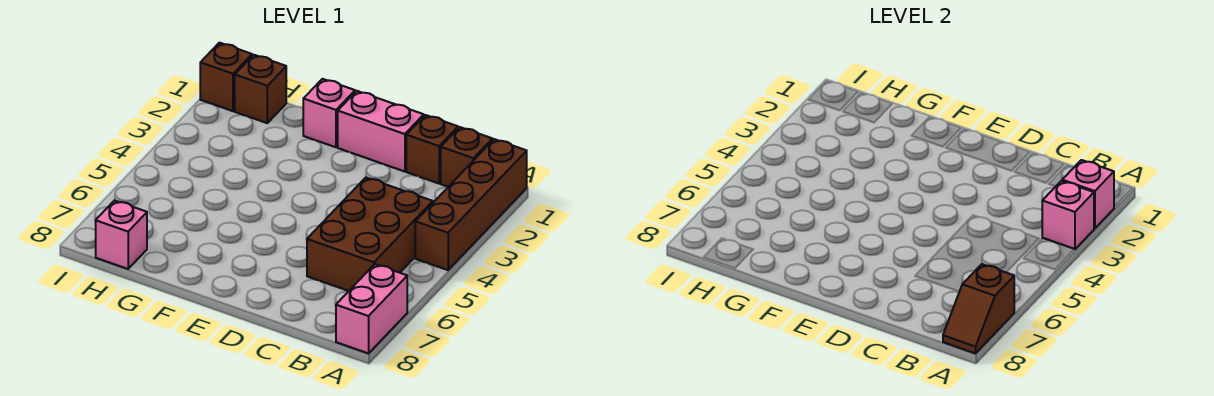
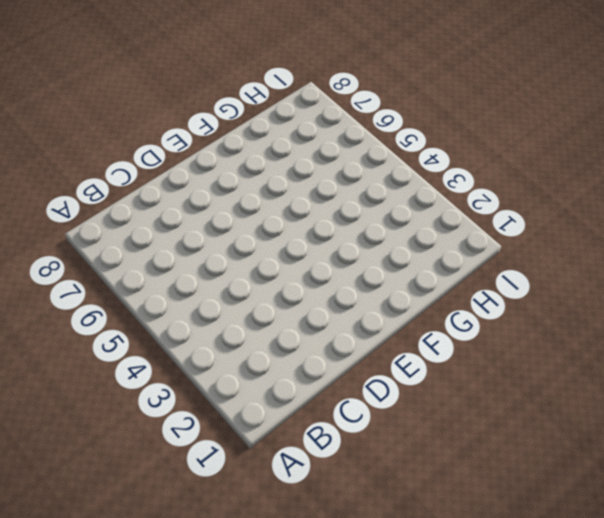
none -> brown brick A1:A4 level 1
none -> pink brick A7:A8 level 1
none -> brown brick B1 level 1

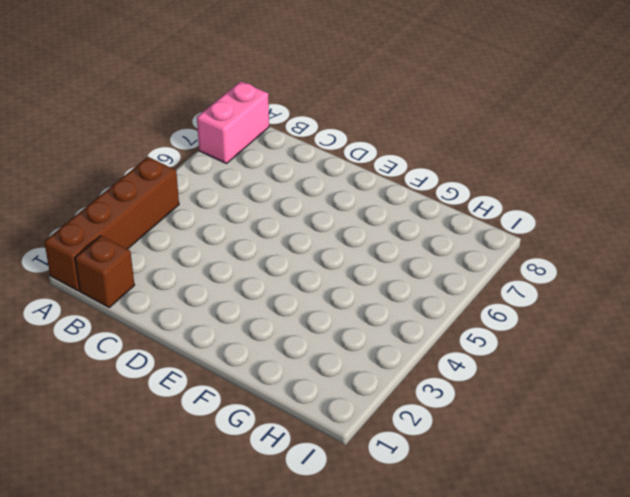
none -> brown brick B4:C6 level 1
none -> brown brick C1 level 1
none -> pink brick D1:E1 level 1

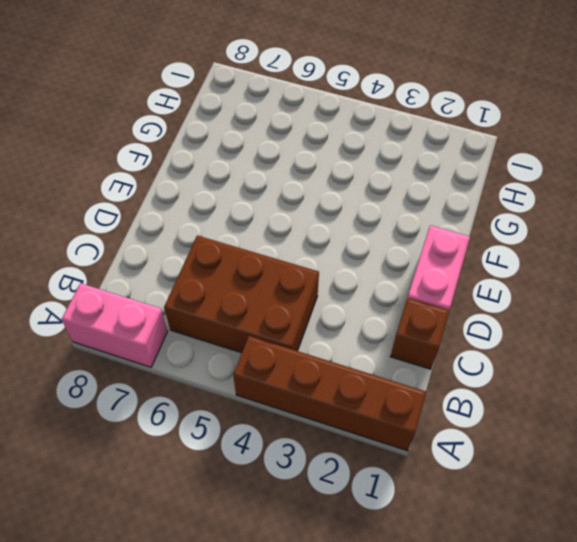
none -> brown brick B1 level 1
none -> pink brick F1 level 1
none -> brown brick H1 level 1

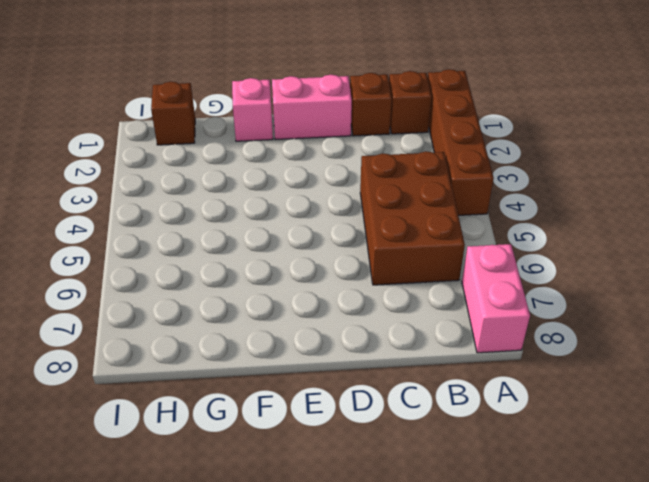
none -> pink brick H8 level 1
none -> brown brick I1 level 1
none -> pink brick A2 level 2

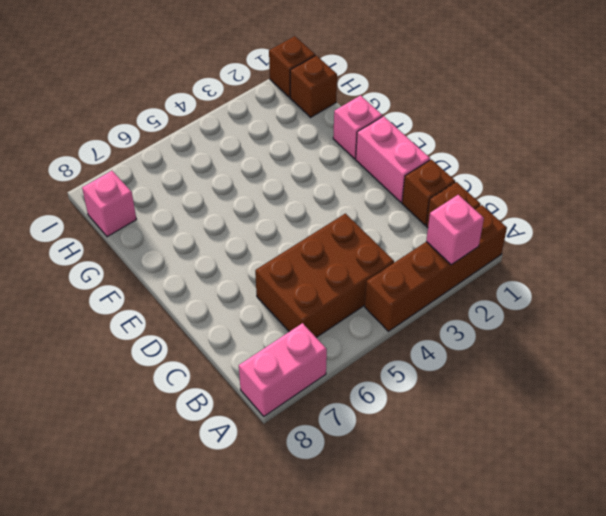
none -> pink brick A3 level 2
none -> brown slope A7:A8 level 2 top 7

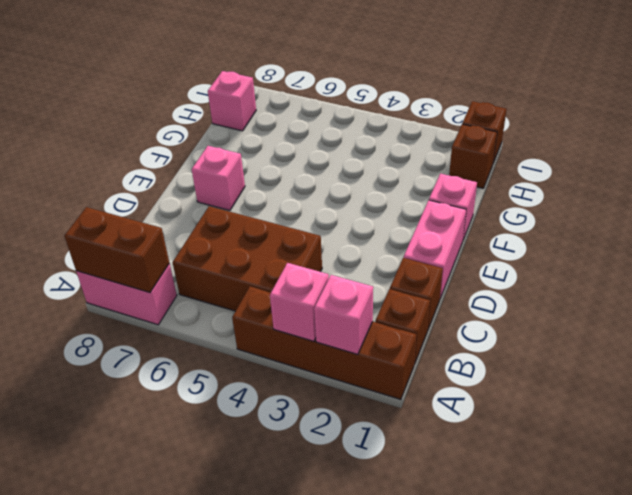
brown brick A7:A8 level 2 -> brown slope A7:A8 level 2 top 7
pink brick E7 level 1 -> none

